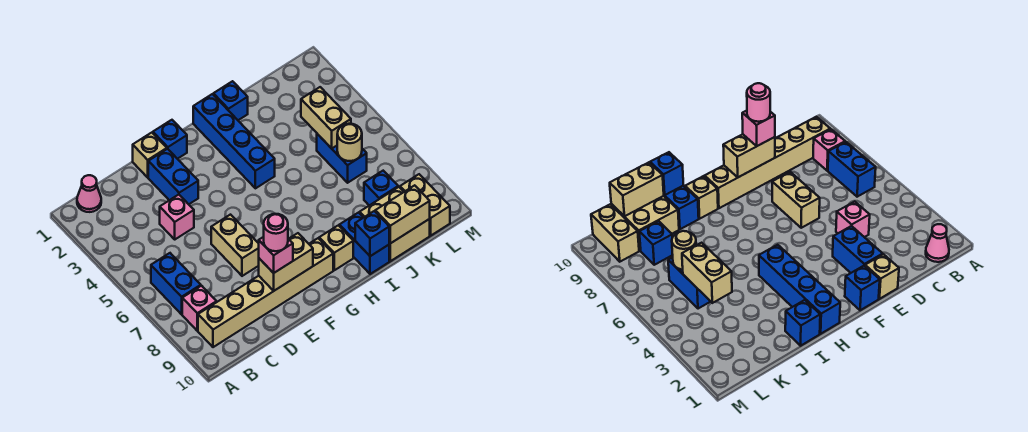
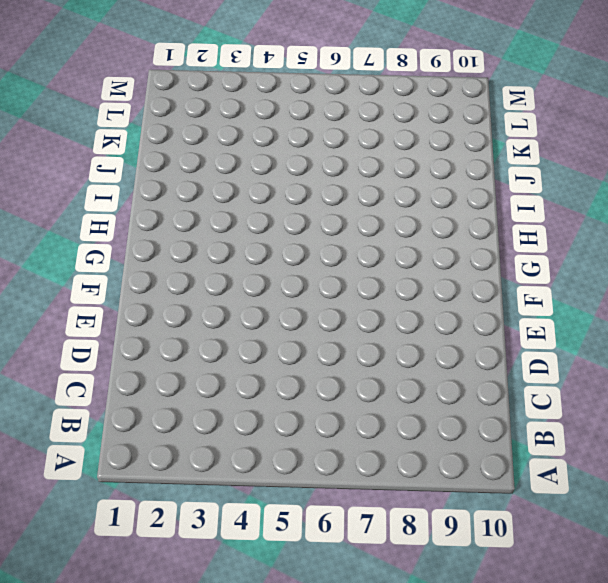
none -> pink cone B1 level 1
none -> blue brick B6:B7 level 1
none -> pink brick B8 level 1

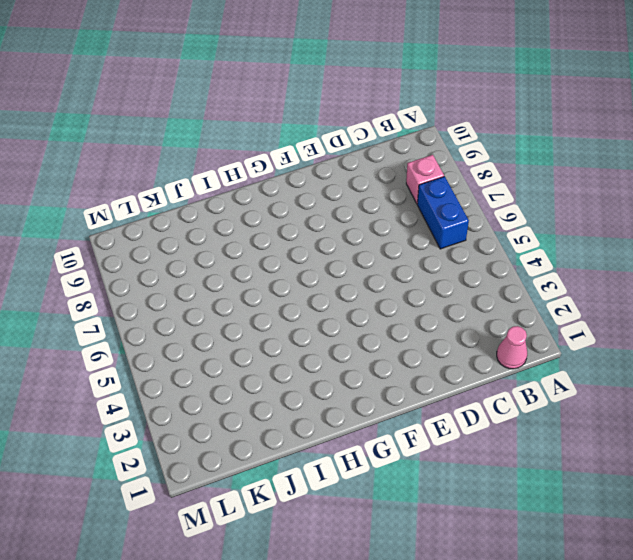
none -> tan brick B9:G9 level 1
none -> pink brick D4 level 1
none -> tan brick E1 level 1

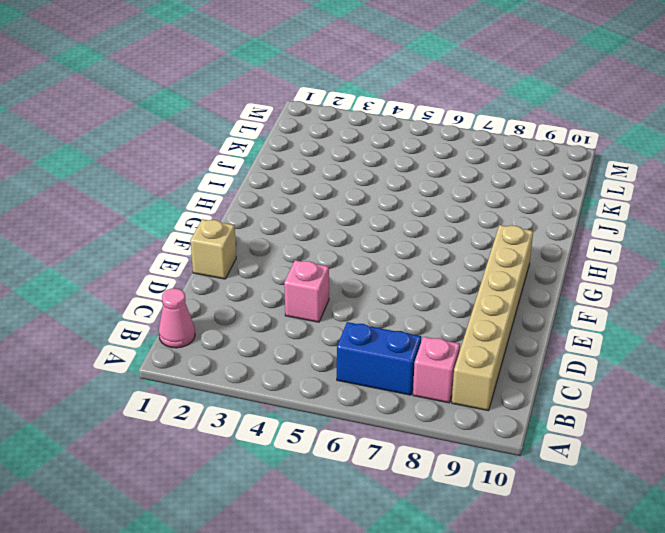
none -> blue brick E2:E3 level 1
none -> tan brick E6:E7 level 1
none -> blue brick F1 level 1

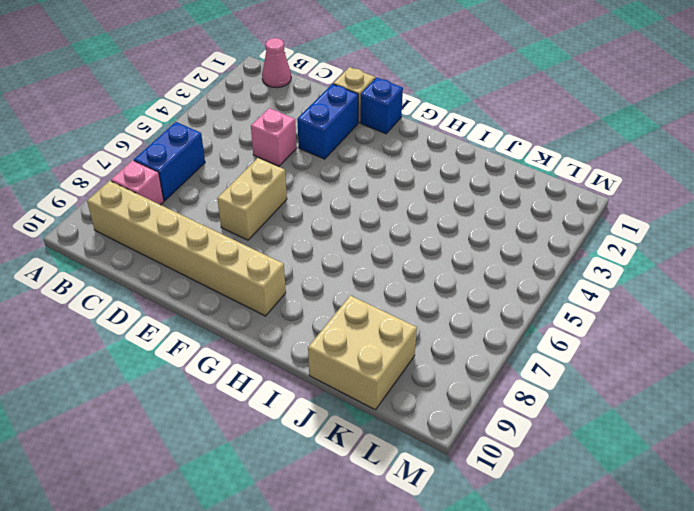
none -> blue brick H1:H4 level 1
none -> tan brick H9 level 1
none -> blue brick I1 level 1

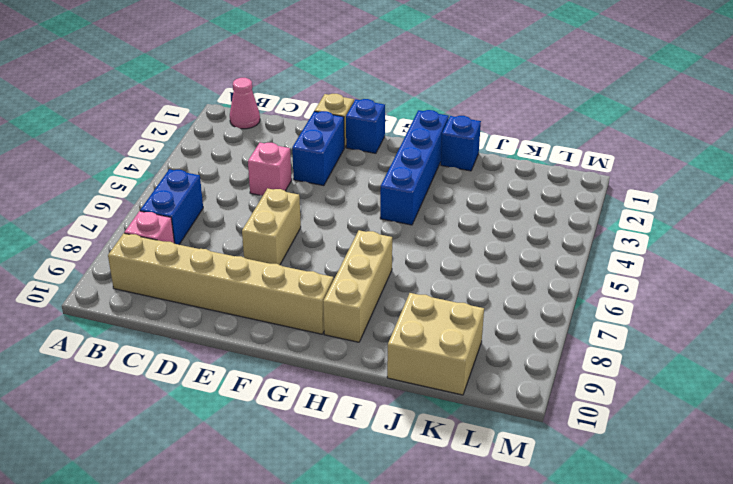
tan brick H7:H9 level 1 -> tan brick H9 level 1
none -> blue brick I9:I10 level 1
none -> blue brick K5:K6 level 1
none -> blue brick K8 level 1

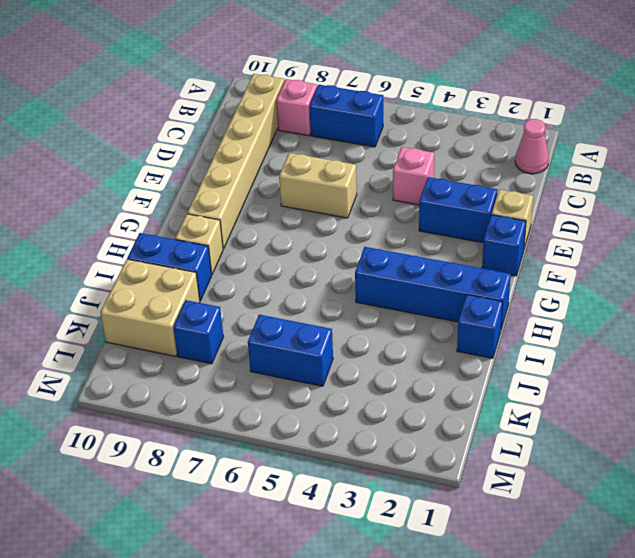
none -> tan brick L9:L10 level 1
none -> tan brick E9:F9 level 2
none -> blue brick I10 level 2

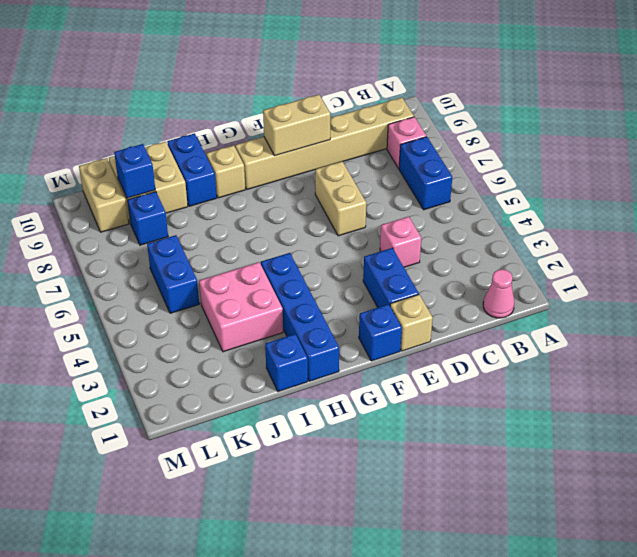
pink brick I3:J4 level 1 -> none
blue brick K9 level 2 -> blue brick I10 level 2
none -> tan brick J10:K10 level 2
none -> tan brick K4:K5 level 2
none -> tan round brick K6 level 2

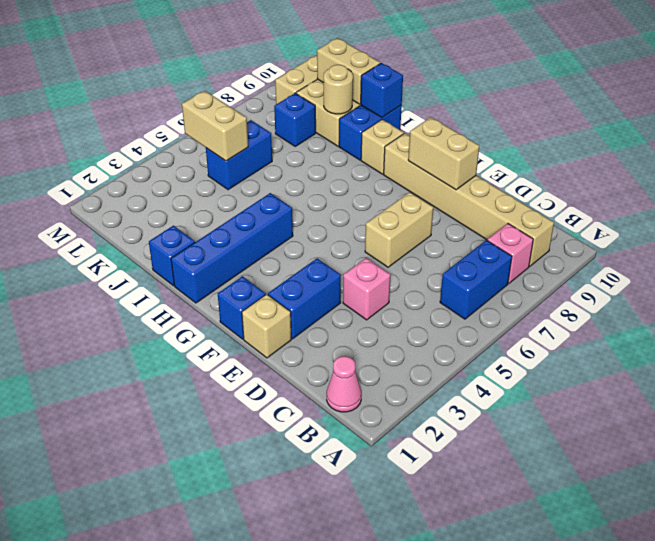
tan round brick J9 level 2 -> tan round brick K6 level 2
tan brick K5:L5 level 2 -> tan brick K4:K5 level 2
none -> pink brick E9 level 3
none -> pink round brick E9 level 4

